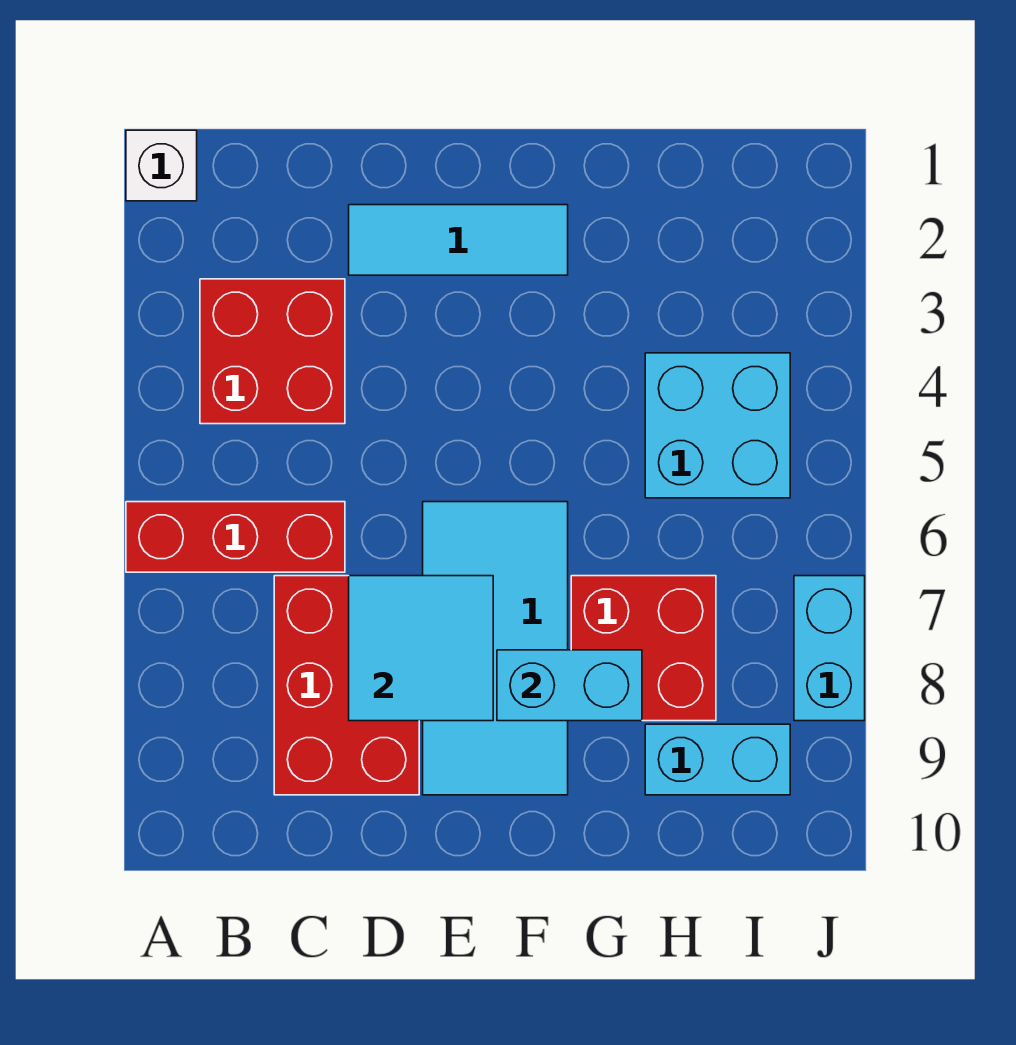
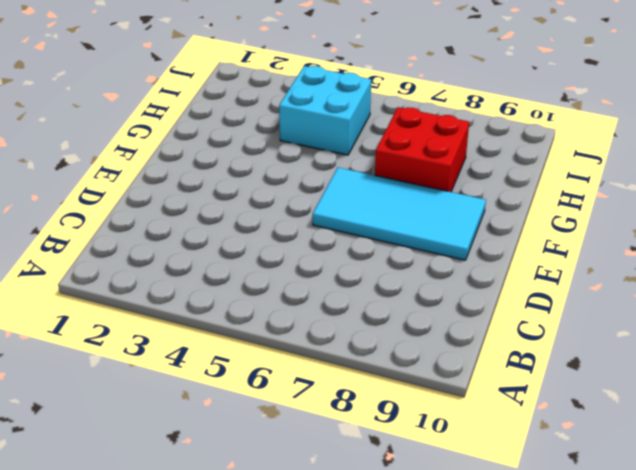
none -> white brick A1 level 1
none -> red brick A6:C6 level 1
none -> red brick B3:C4 level 1

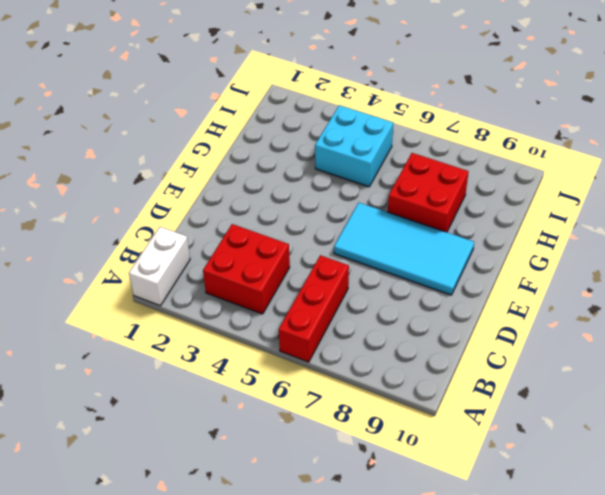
white brick A1:B1 level 1 -> white brick A1 level 1
none -> red brick C7:D9 level 1
none -> cyan tile D2:F2 level 1
none -> cyan brick H9:I9 level 1

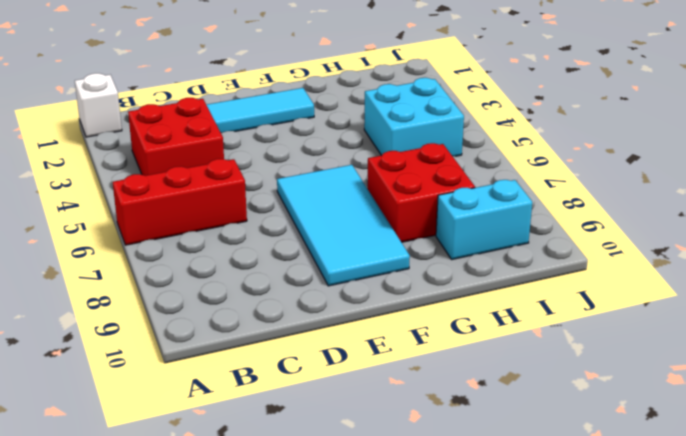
none -> red brick C7:D9 level 1
none -> cyan brick J7:J8 level 1
none -> cyan tile D7:E8 level 2

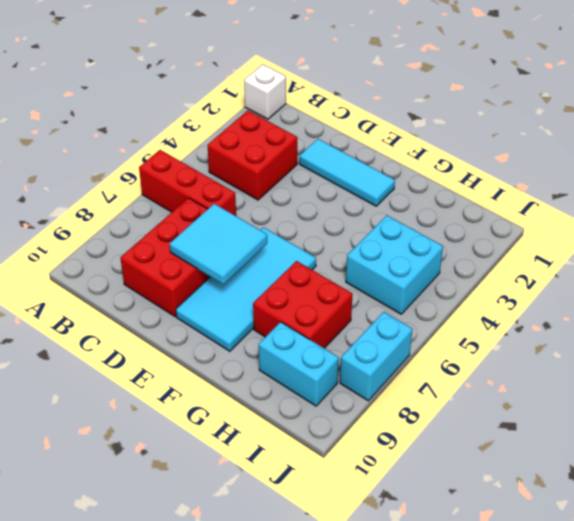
none -> cyan brick F8:G8 level 2

